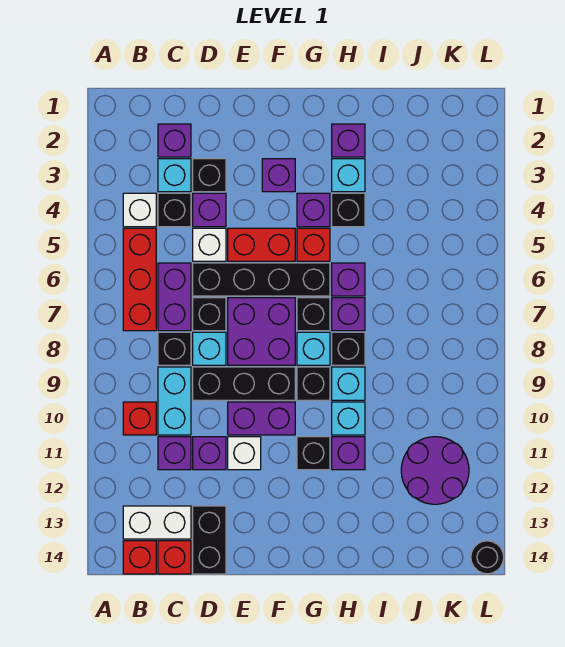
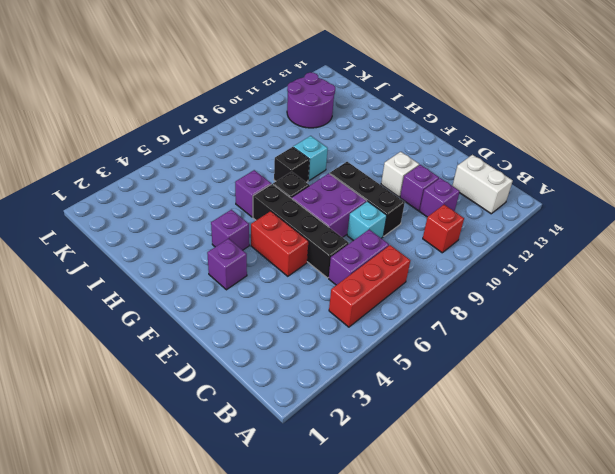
none -> white brick B4 level 1
none -> red brick B14 level 1
none -> purple brick C2 level 1
none -> cyan brick C3 level 1

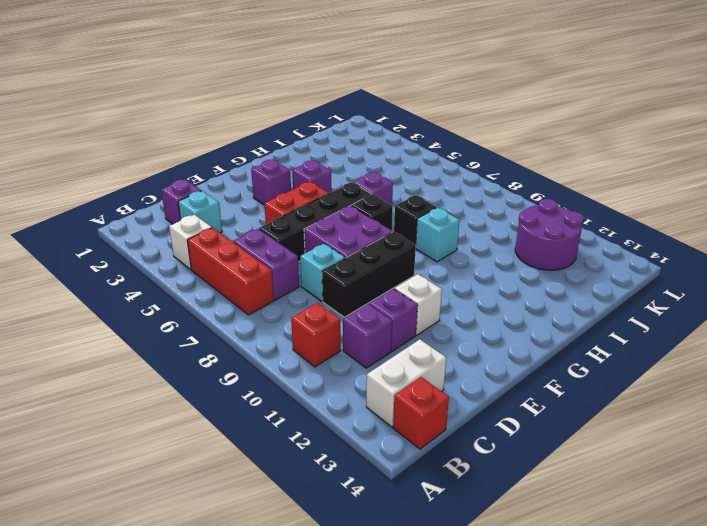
none -> black brick C4 level 1
none -> black brick C8 level 1
none -> cyan brick C9:C10 level 1
none -> red brick C14 level 1

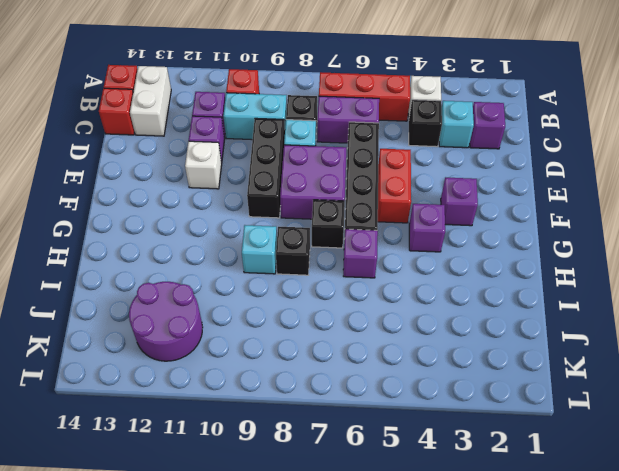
none -> black brick D3 level 1
none -> purple brick D4 level 1
none -> white brick D5 level 1
none -> black brick D7 level 1

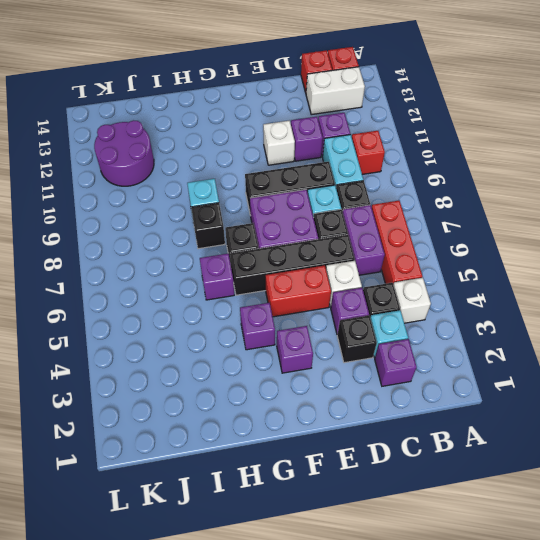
none -> black brick D13:D14 level 1
none -> purple brick E10:F10 level 1
none -> red brick G5 level 1
none -> cyan brick G8 level 1

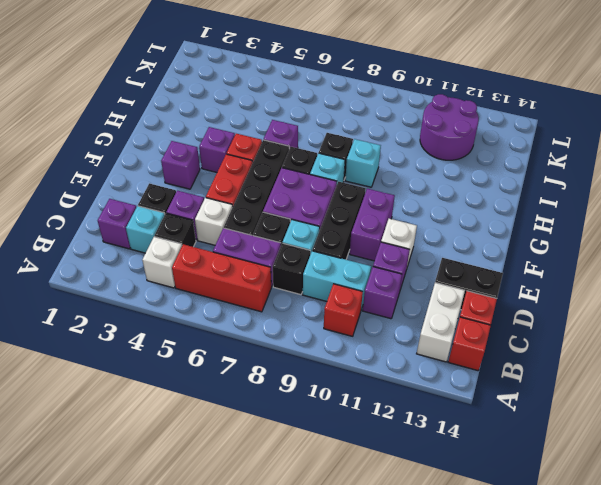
none -> black brick G9 level 1
none -> black brick G11 level 1
none -> purple brick H2 level 1
none -> cyan brick H3 level 1

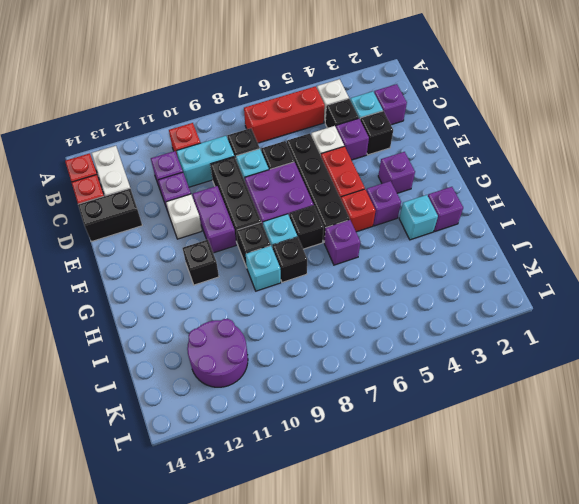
none -> purple brick C6:C7 level 1
none -> black brick H4 level 1
none -> purple brick H7 level 1
none -> cyan brick H10 level 1

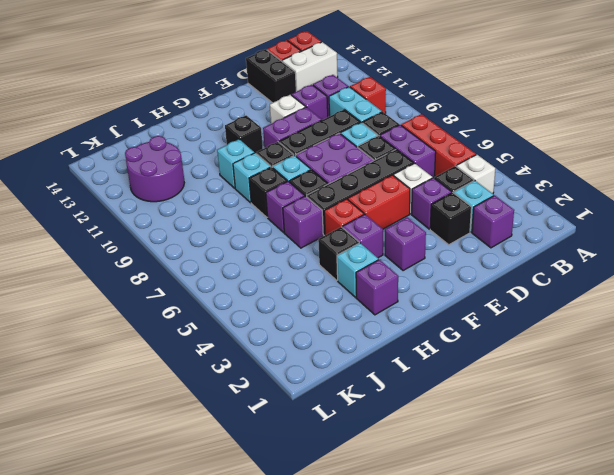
none -> purple brick H11 level 1
none -> black round brick L14 level 1

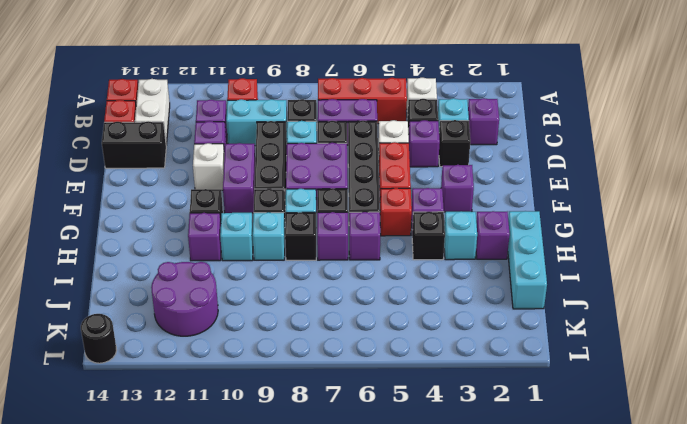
cyan brick H1:J1 level 1 -> none

